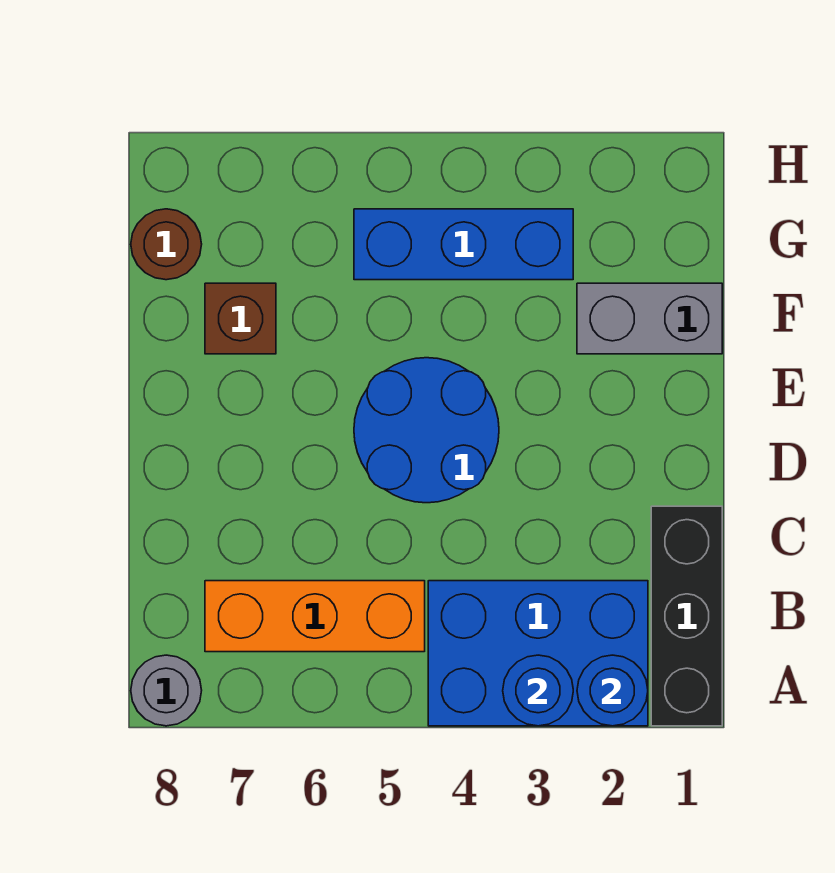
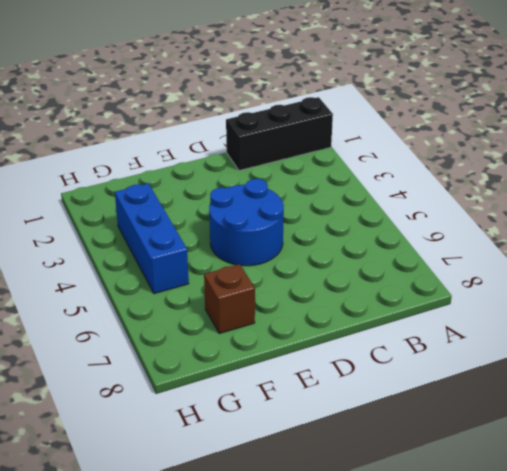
none -> blue brick A2:B4 level 1
none -> grey round brick A8 level 1

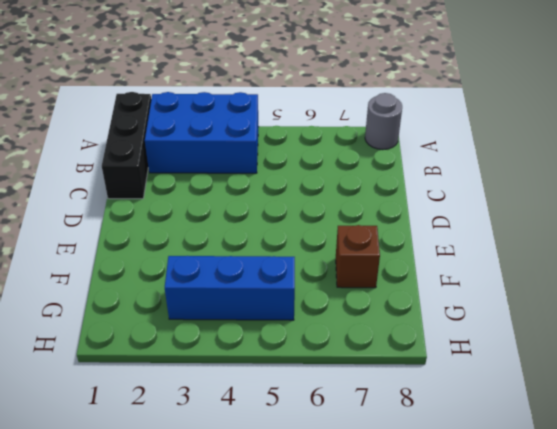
none -> orange brick B5:B7 level 1
none -> blue round brick D4:E5 level 1

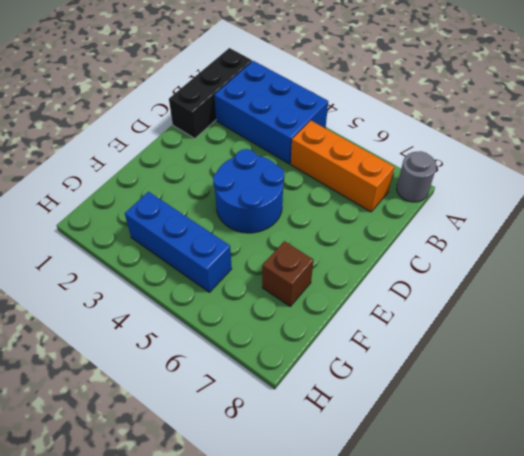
none -> grey brick F1:F2 level 1
none -> brown round brick G8 level 1

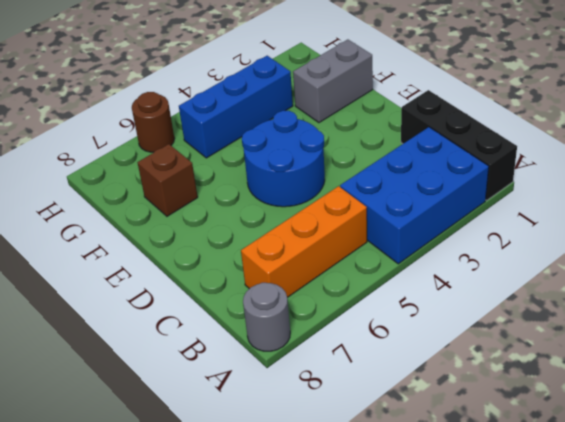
brown round brick H6 level 1 -> brown round brick G8 level 1
none -> blue round brick A2 level 2
none -> blue round brick A3 level 2

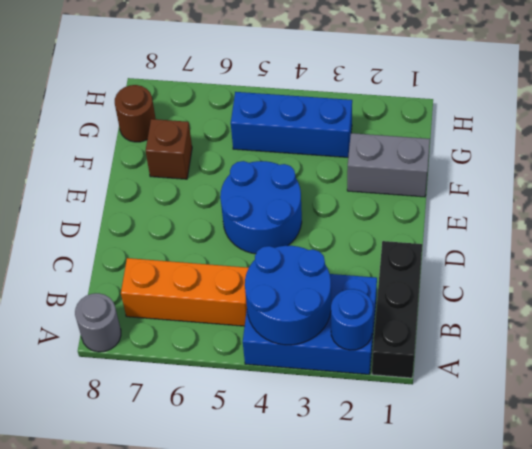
blue round brick A3:B4 level 2 -> blue round brick A3 level 2

